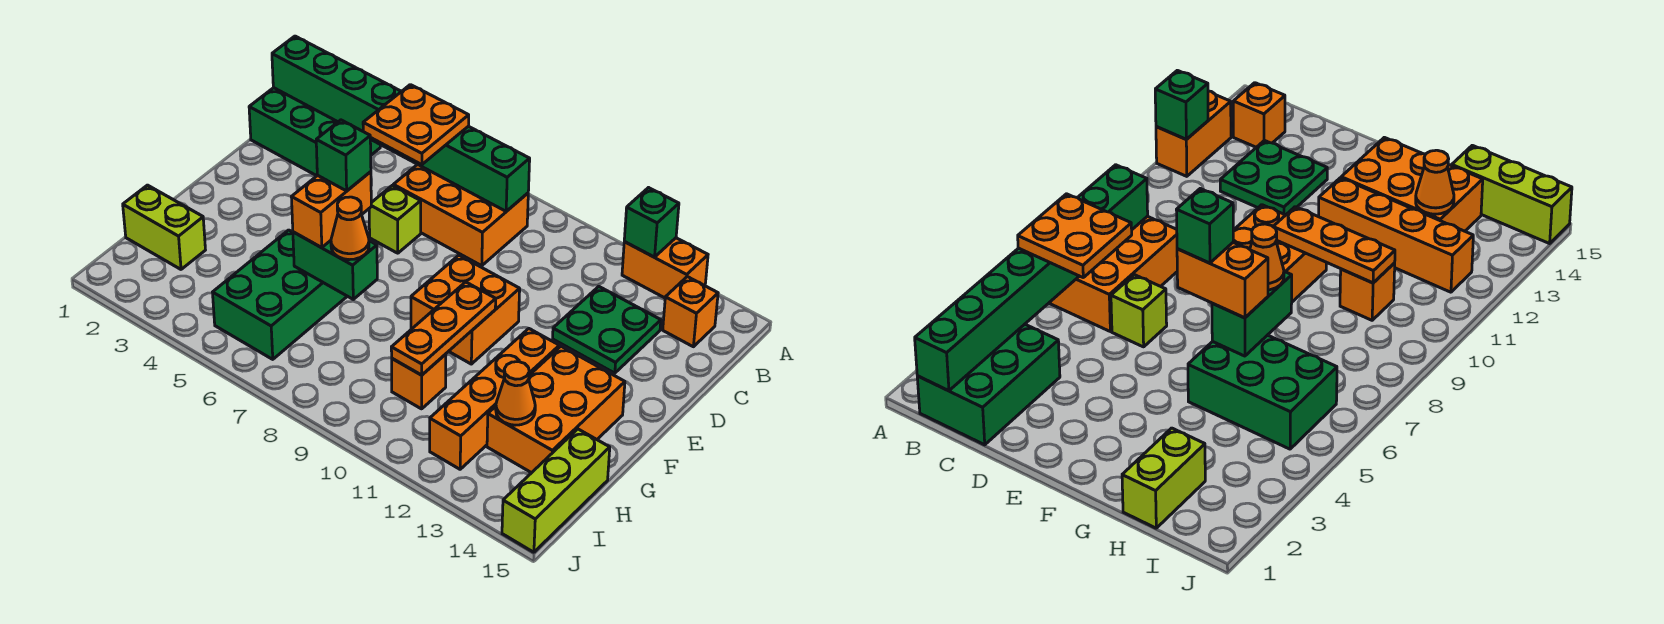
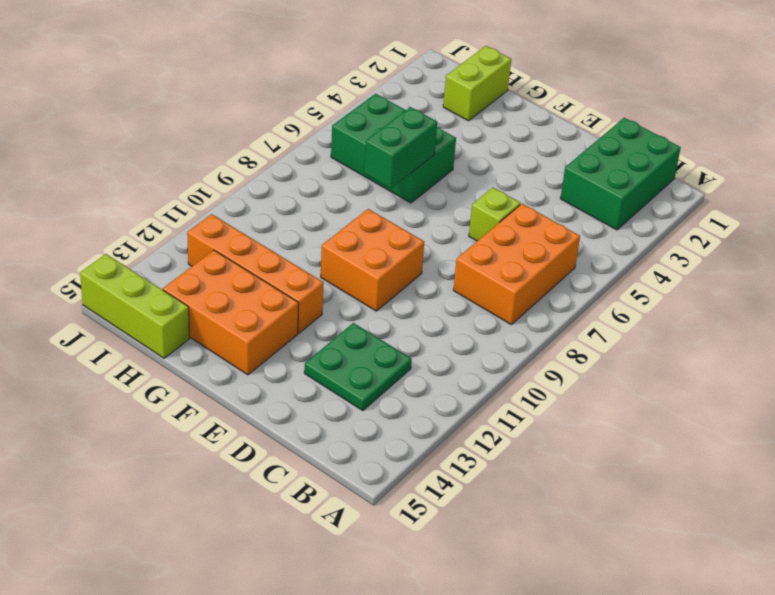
none -> orange brick A12:A13 level 1
none -> orange brick B14 level 1
none -> orange brick H10 level 1

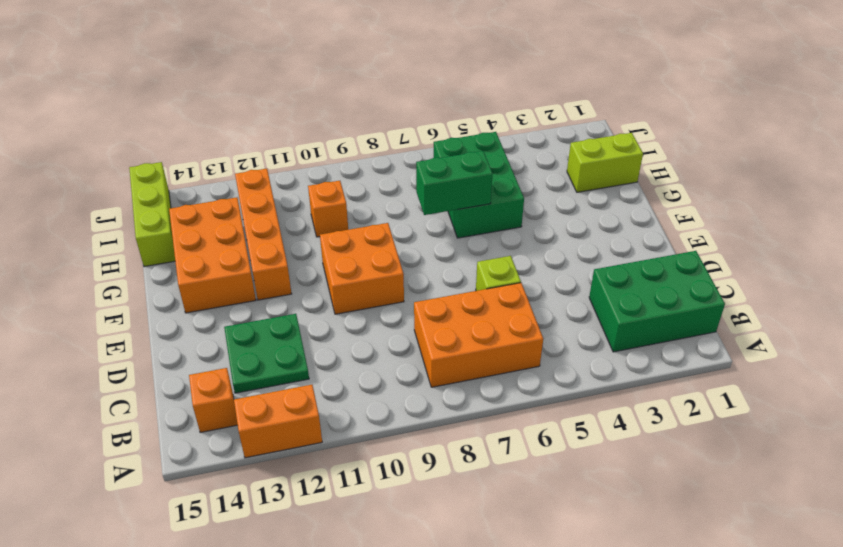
none -> green brick A12 level 2
none -> green brick B1:B8 level 2
none -> orange plate F10:H10 level 2

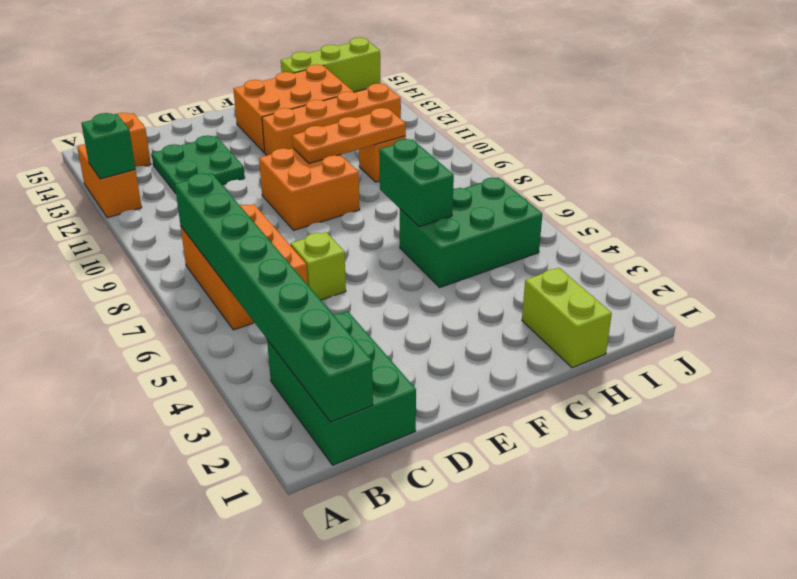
none -> orange cone H13 level 2
none -> orange plate B5:C6 level 3
none -> orange brick F6:G6 level 3

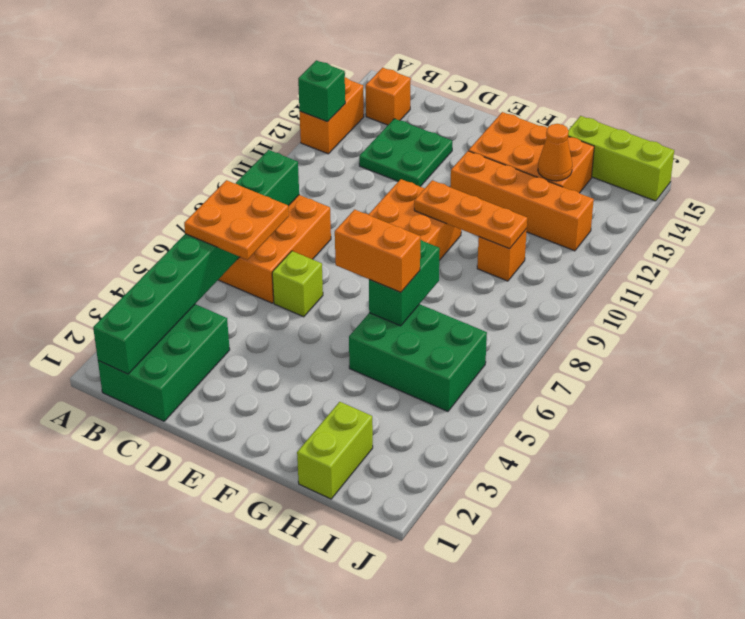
none -> orange cone G7 level 3
none -> green brick F6 level 4

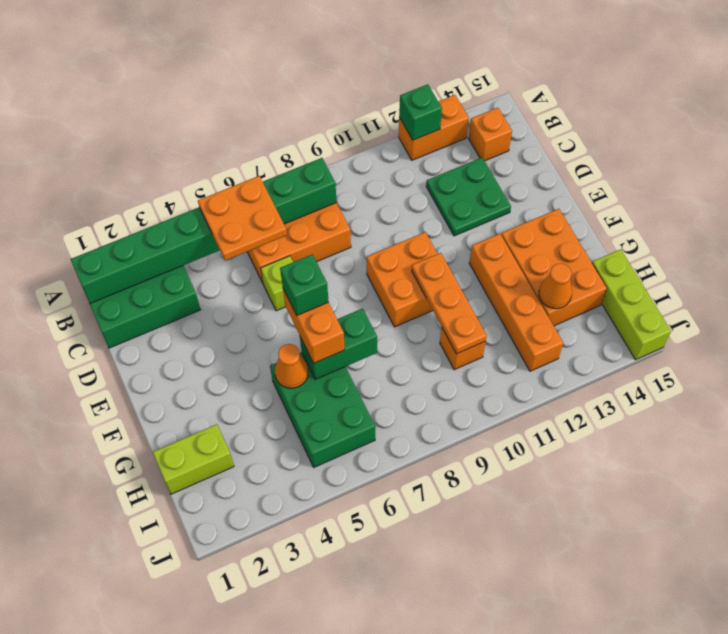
orange cone G5 level 2 -> orange cone G7 level 3

